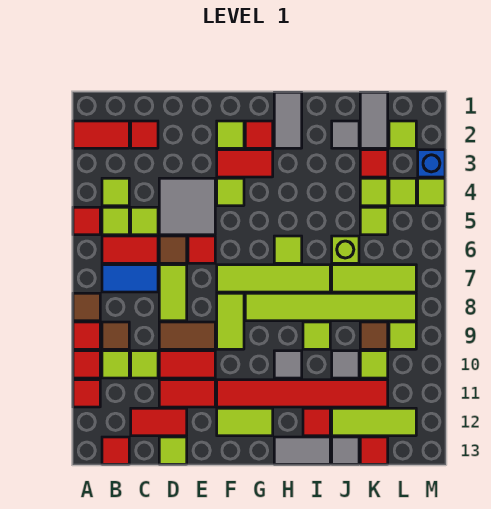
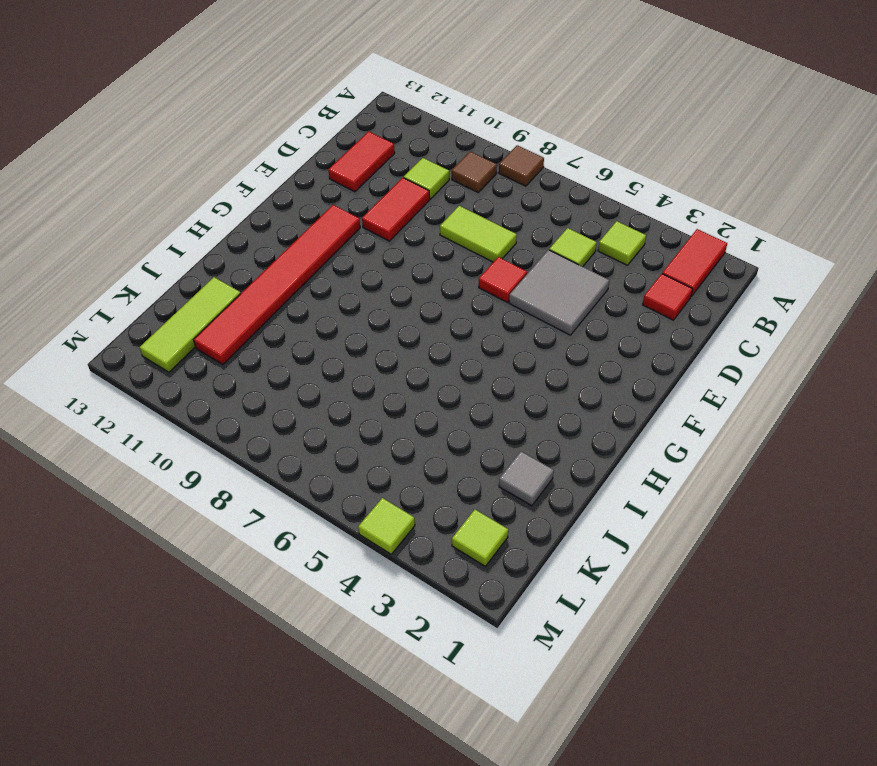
none -> red tile A5 level 1
none -> red tile A9 level 1
none -> red tile A10 level 1
none -> red tile A11 level 1

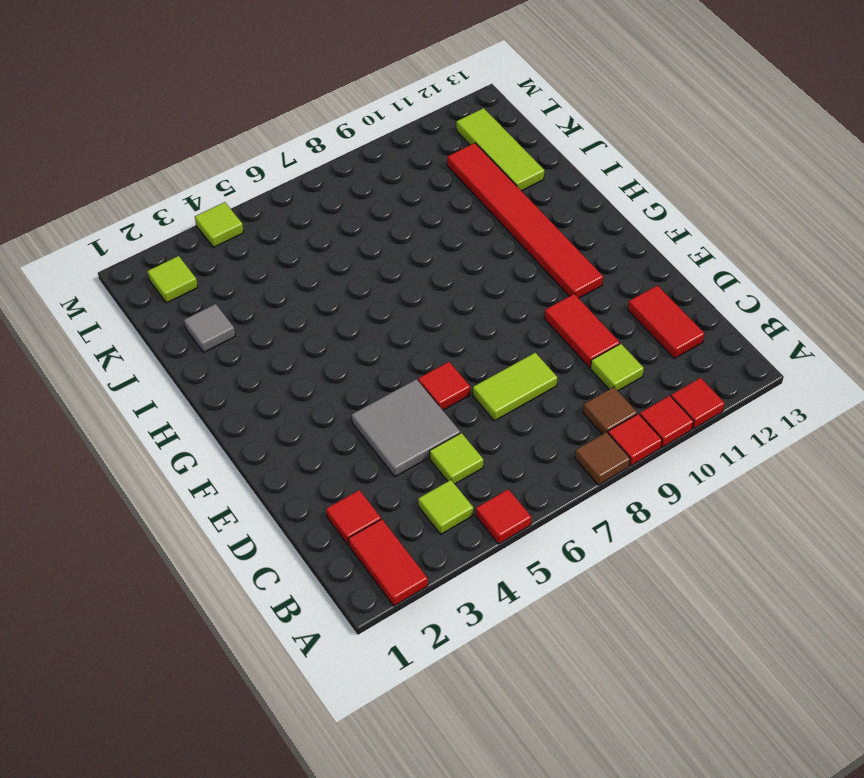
none -> lime tile B5 level 1
none -> red tile B6:C6 level 1
none -> blue tile B7:C7 level 1
none -> lime tile B10 level 1

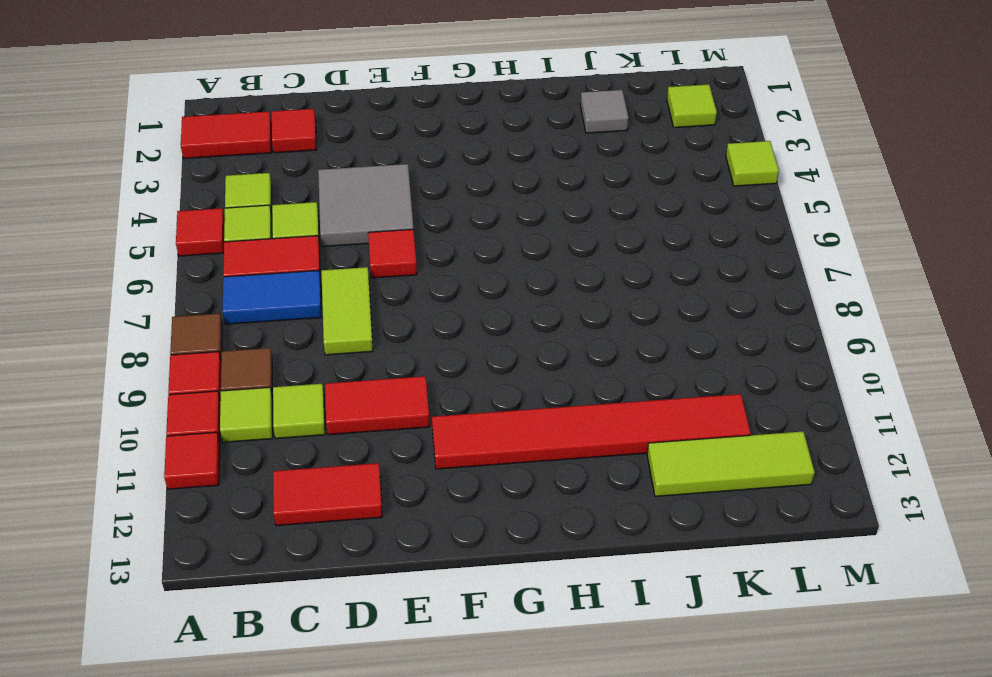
none -> red tile B13 level 1
none -> brown tile D6 level 1
none -> brown tile D9:E9 level 1
none -> red tile D11:E11 level 1

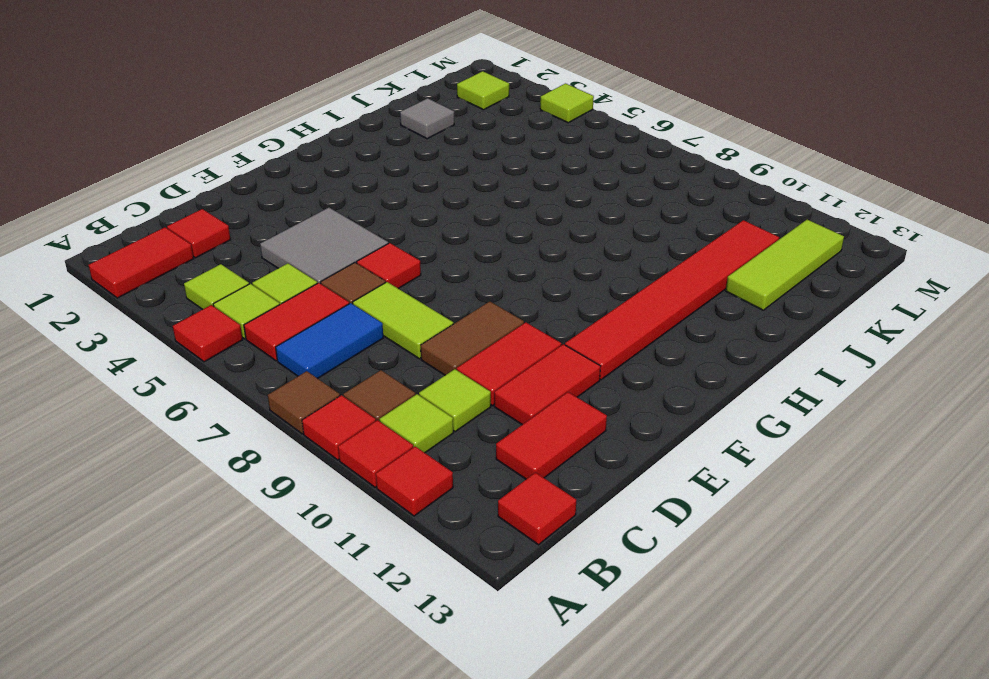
none -> lime tile D13 level 1
none -> lime tile F2 level 1
none -> red tile F3:G3 level 1
none -> lime tile F4 level 1

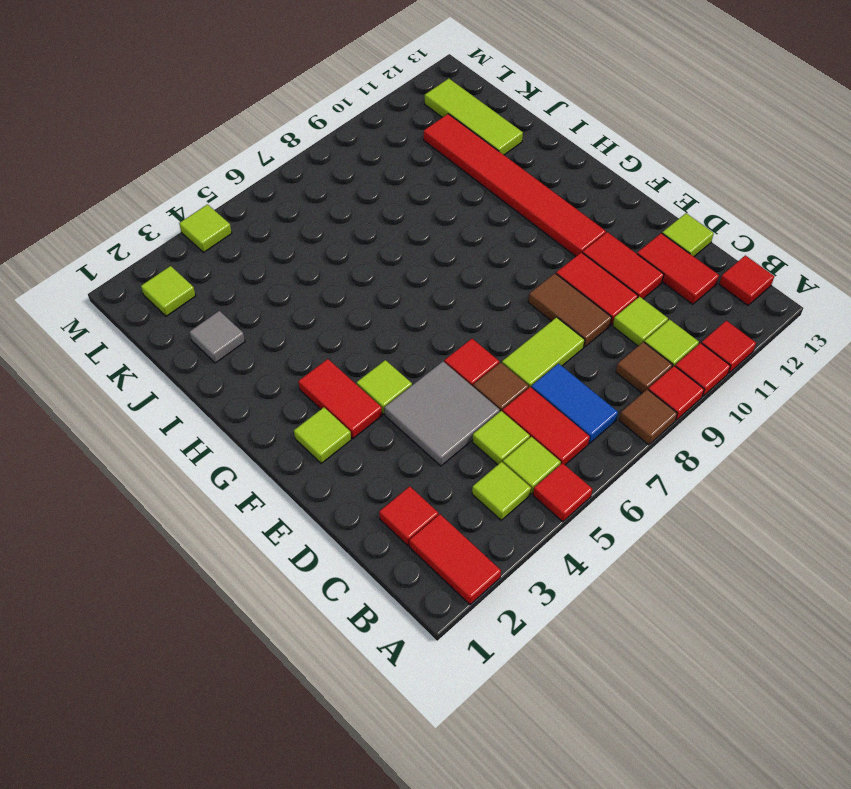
none -> lime tile F7:I7 level 1
none -> lime tile F8:F9 level 1
none -> lime tile F12:G12 level 1
none -> red tile G2 level 1

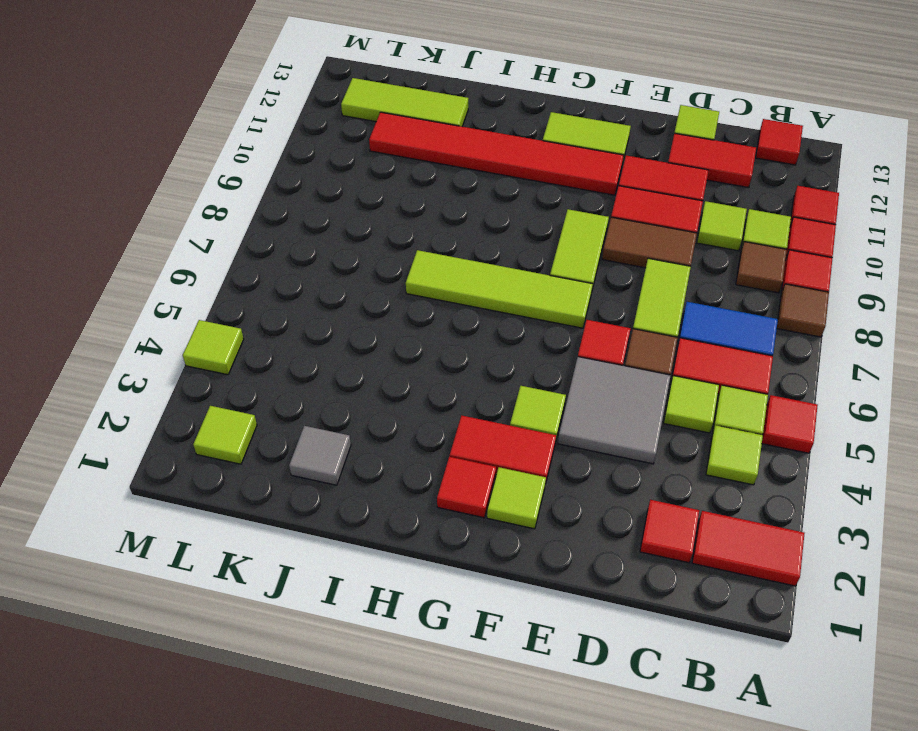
none -> lime tile G8:L8 level 1
none -> grey tile H1:H2 level 1
none -> lime tile H6 level 1
none -> grey tile H10 level 1

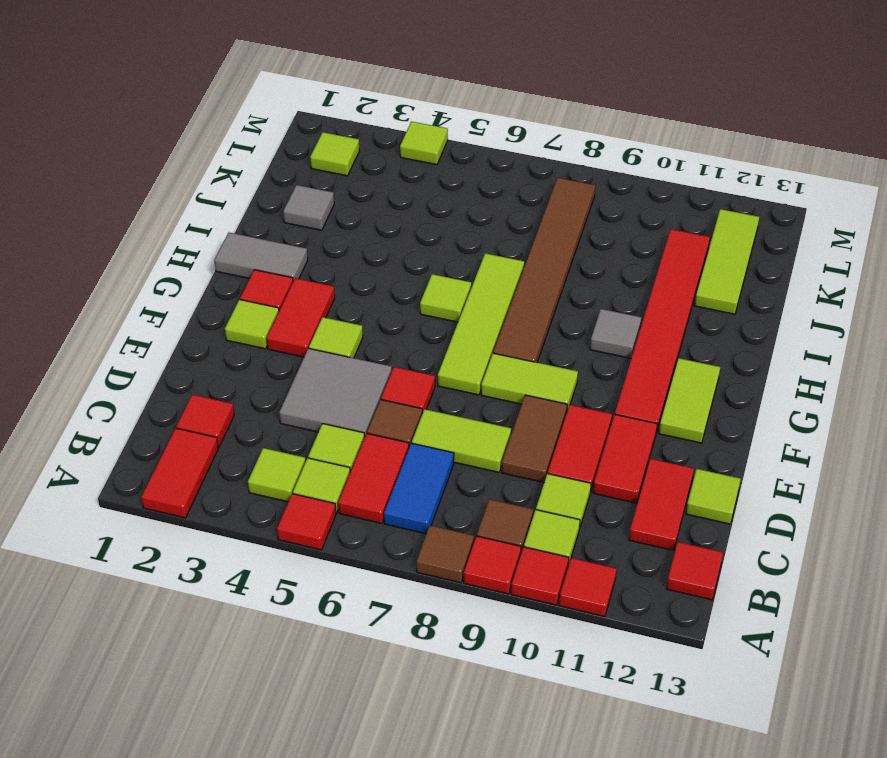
brown tile G8:L8 level 1 -> lime tile G8:L8 level 1
none -> grey tile H13:I13 level 1
none -> lime tile I9 level 1
none -> red tile I12 level 1
none -> lime brick J6 level 1

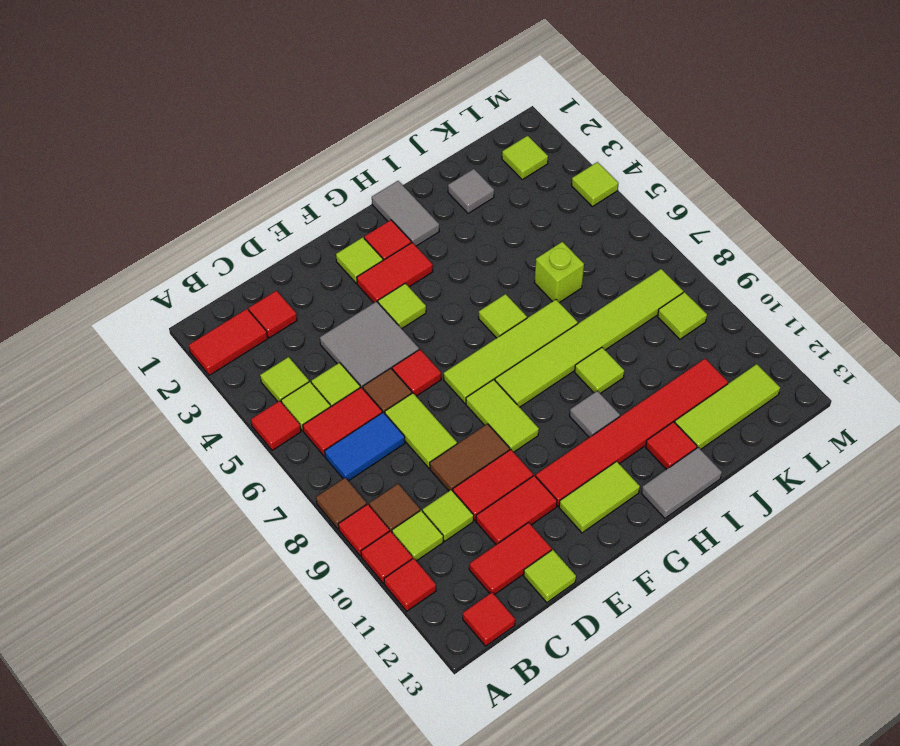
none -> lime tile J7:L7 level 1
none -> grey tile J10 level 1
none -> grey tile J13 level 1
none -> grey tile K1:K2 level 1

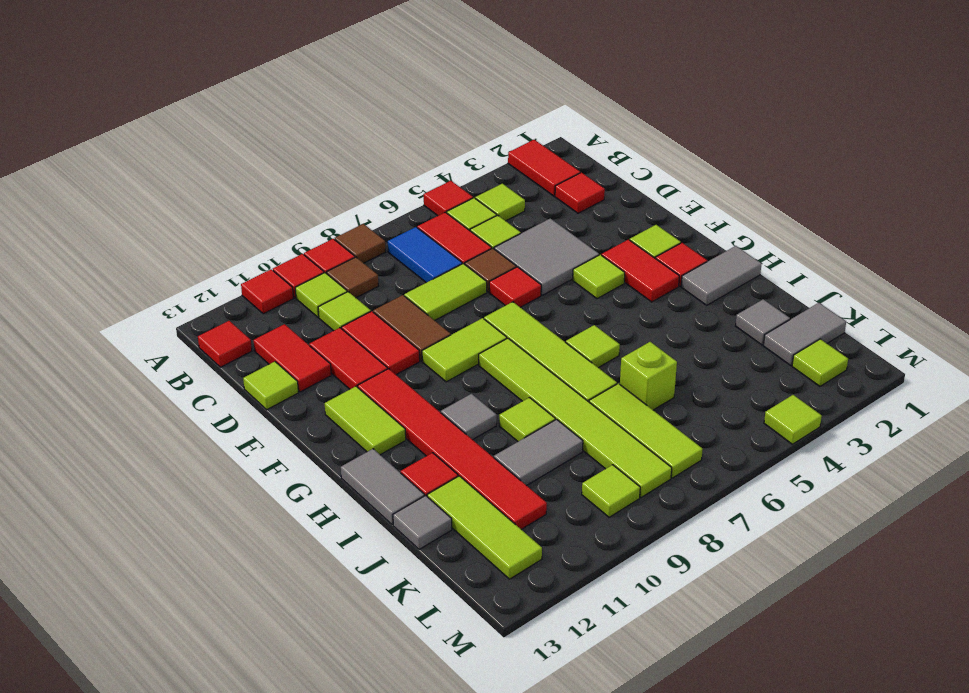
grey tile J9:J10 level 1 -> grey tile J10 level 1
none -> red tile K3 level 1
none -> lime tile K4 level 1
none -> lime tile K5 level 1
none -> brown tile K9 level 1

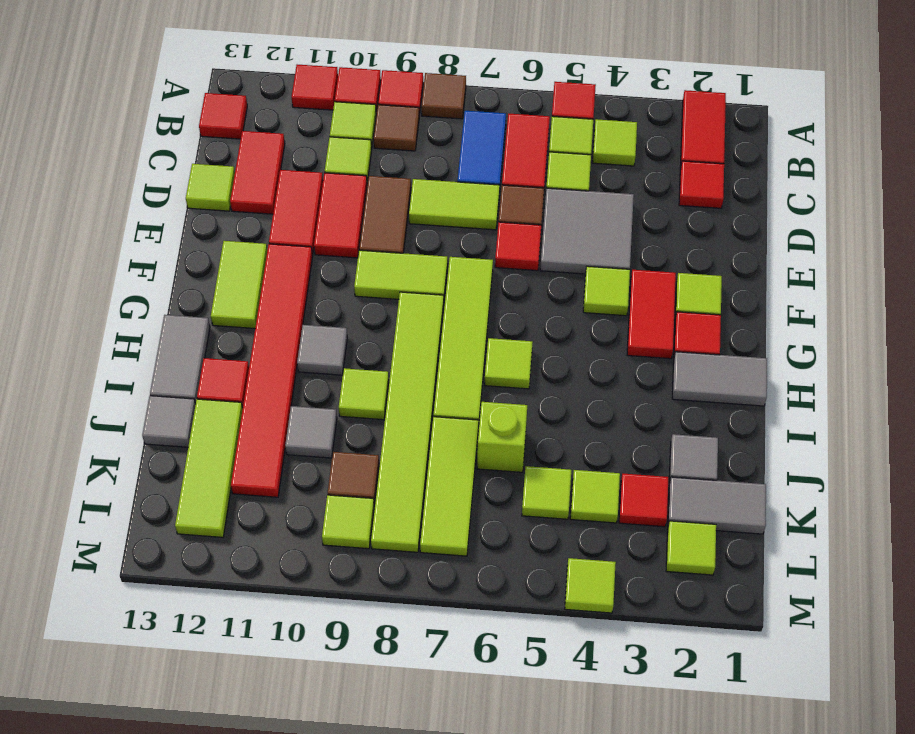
none -> lime tile K10 level 1
none -> red tile K13 level 1
none -> lime tile L4 level 1
none -> blue brick M3 level 1

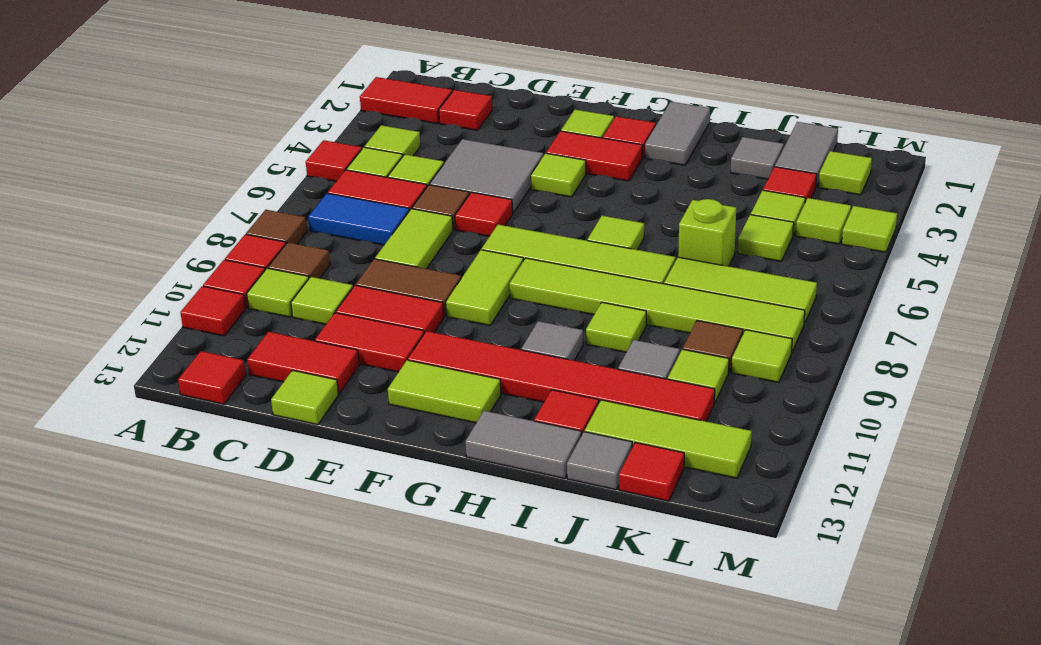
none -> blue brick M3 level 1

